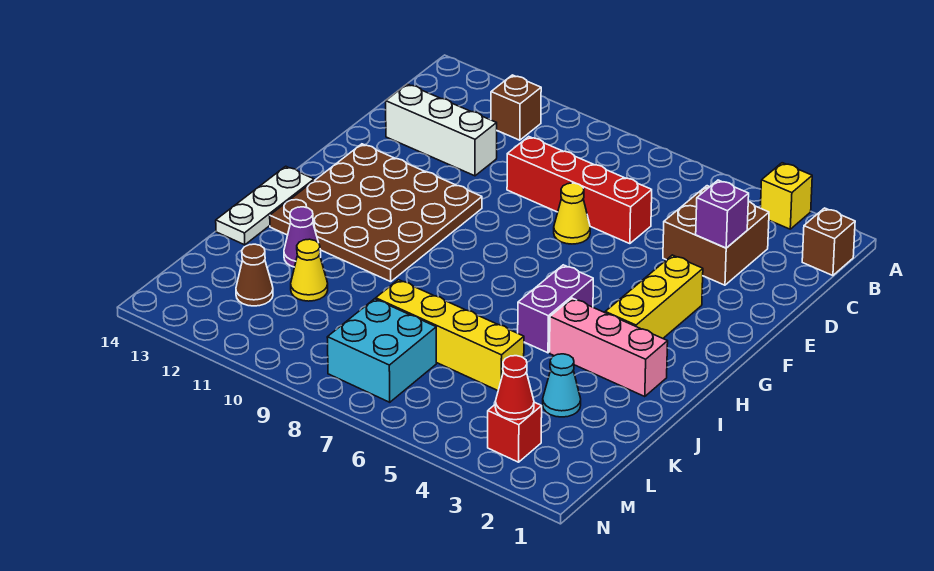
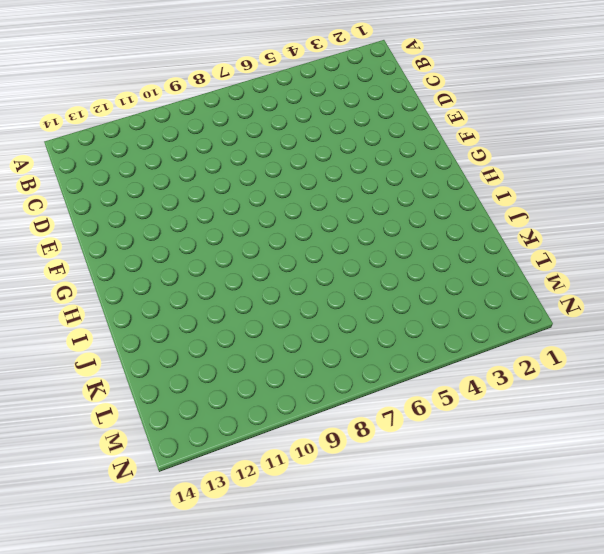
none -> yellow brick A3 level 1
none -> brown brick B1 level 1
none -> brown brick B11 level 1

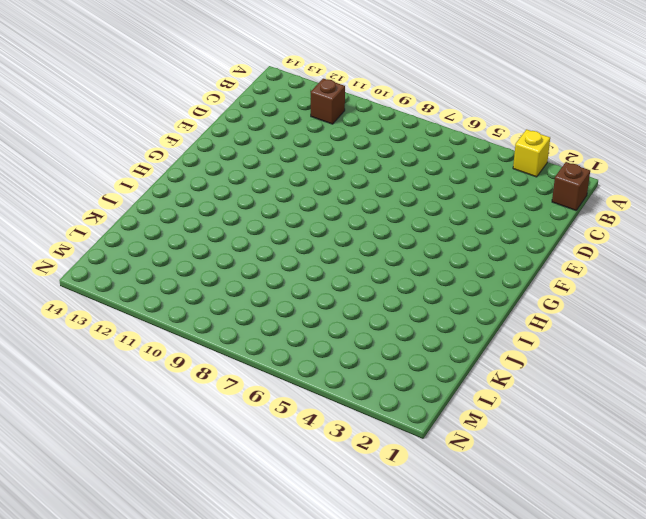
none -> brown brick C3:D4 level 1
none -> red brick D6:D9 level 1
none -> white brick D11:D13 level 1

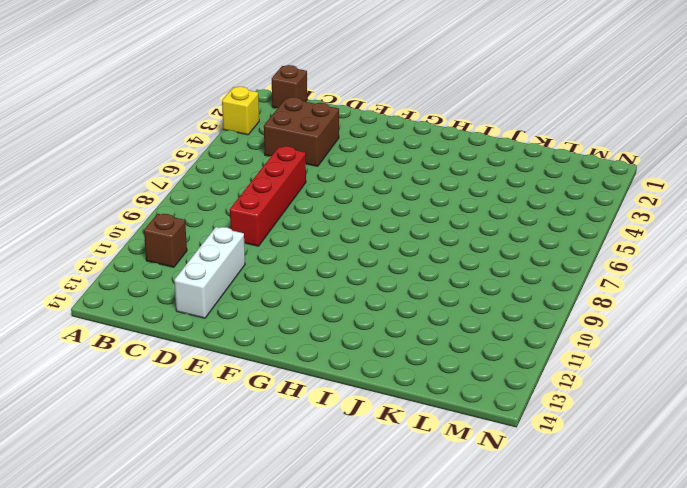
none -> yellow cone E7 level 1
none -> yellow brick F3:H3 level 1
none -> brown plate F10:I13 level 1

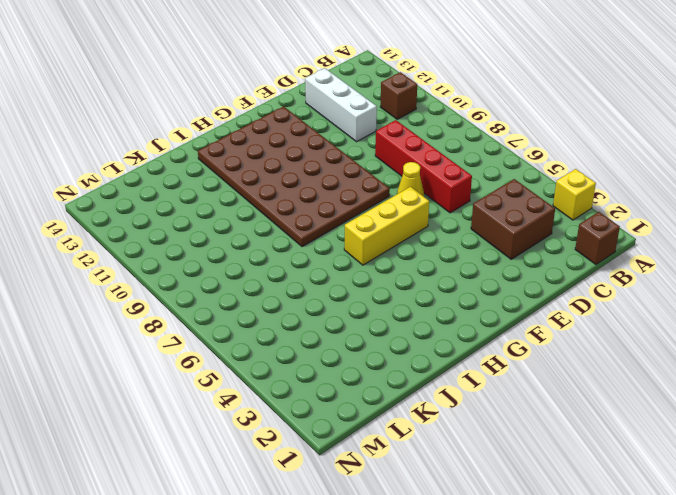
yellow brick F6:H6 level 1 -> yellow brick F3:H3 level 1
brown plate F8:I13 level 1 -> brown plate F10:I13 level 1
none -> purple brick H5:I5 level 1
none -> white plate H14:J14 level 1
none -> pink brick I2:I4 level 1

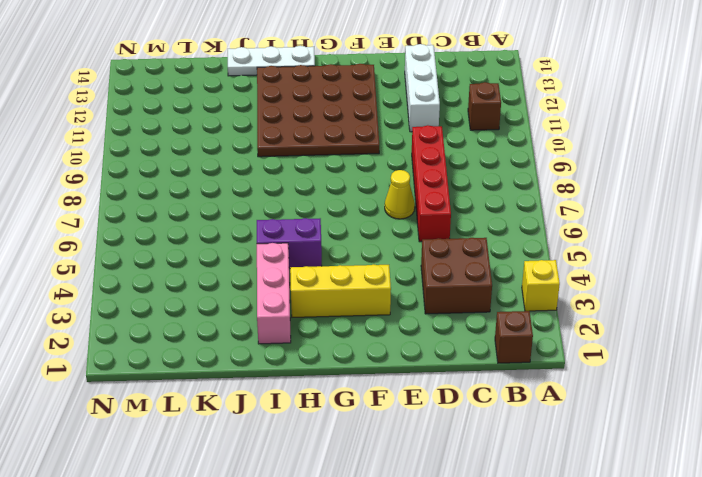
none -> purple cone J12 level 1
none -> cyan cone K3 level 1
none -> yellow brick K5:K8 level 1

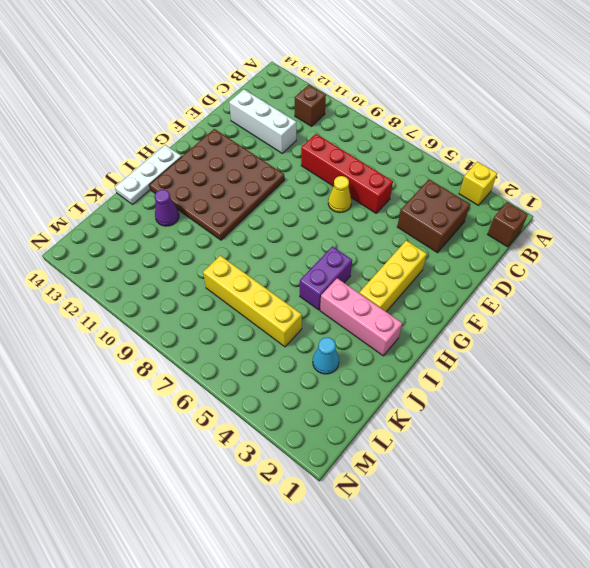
none -> yellow cone K11 level 1
none -> cyan brick L7:M8 level 1
none -> brown cone L12 level 1

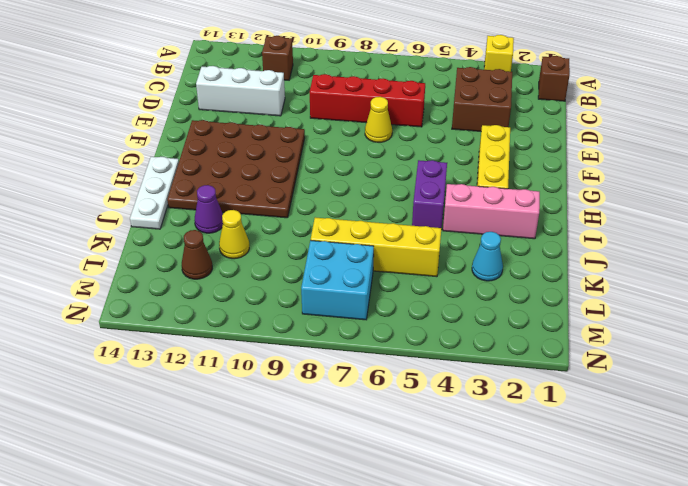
none -> red brick M3 level 1
none -> purple brick D3 level 2
none -> red cone M3 level 2

